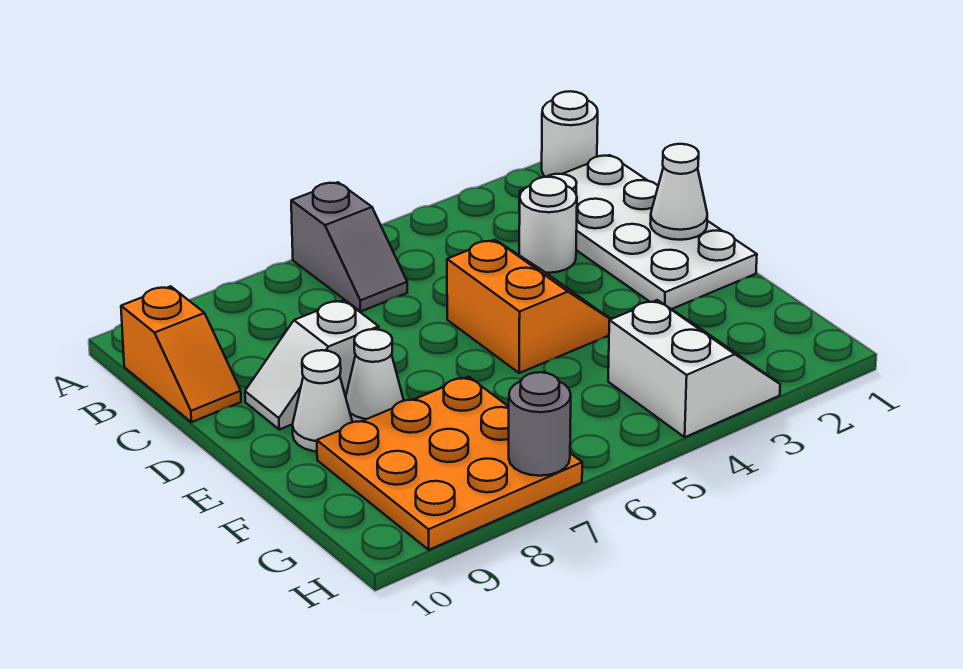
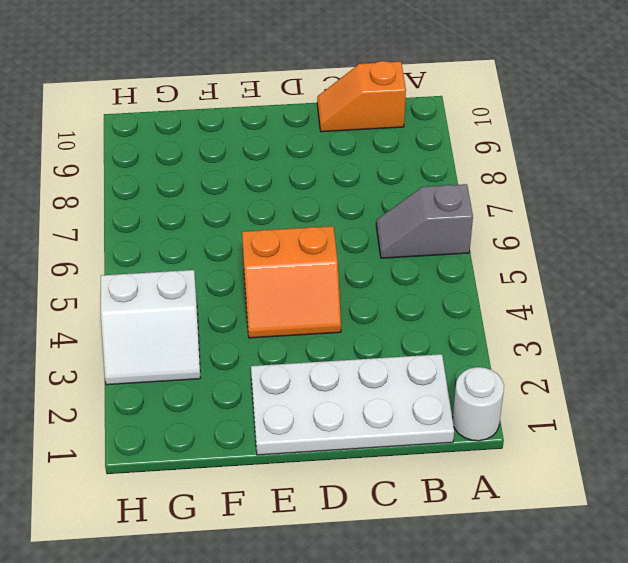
none -> white round brick C3 level 1
none -> white slope D8:D9 level 1 top 8
none -> white cone E8 level 1

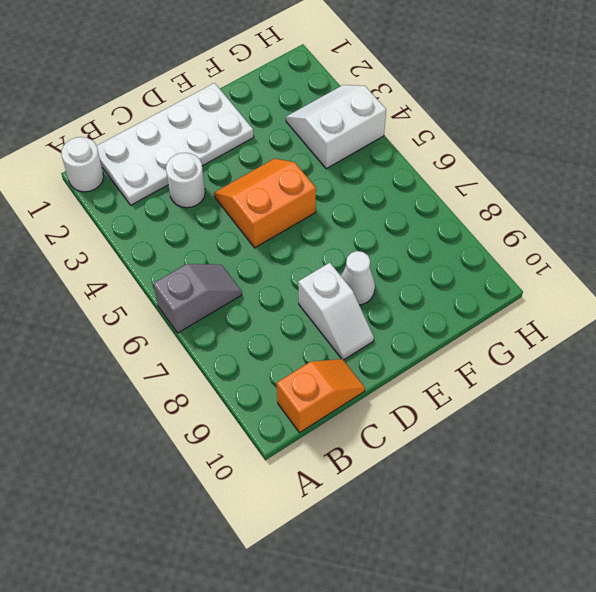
none -> white cone E9 level 1
none -> orange plate F7:H9 level 1
none -> white cone D1 level 2

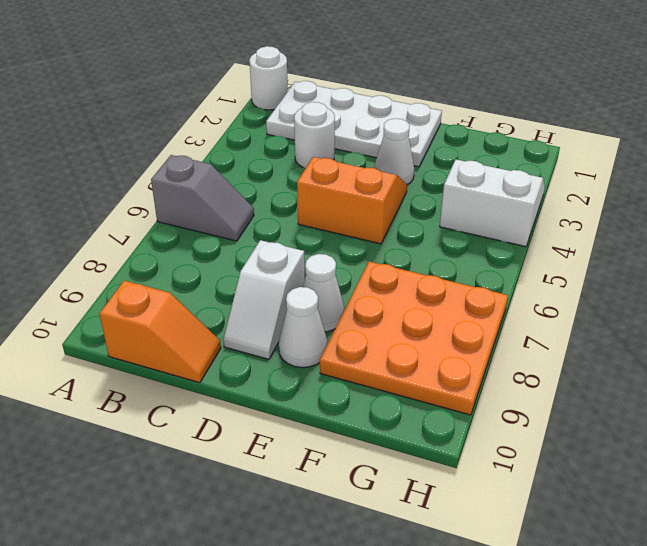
white cone E3 level 1 -> white cone D1 level 2
none -> grey round brick H7 level 2

